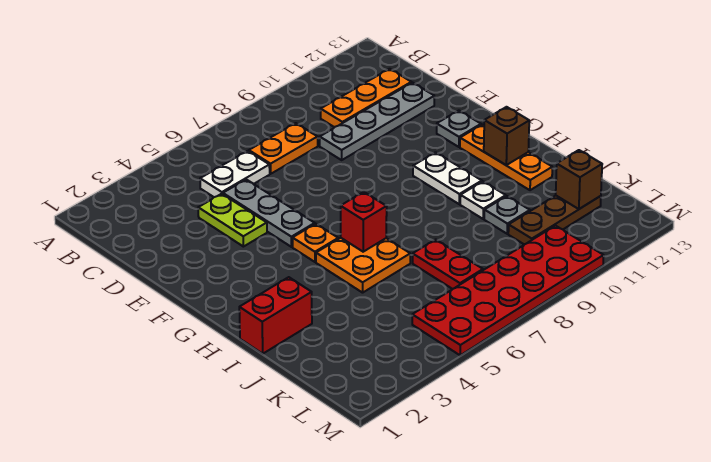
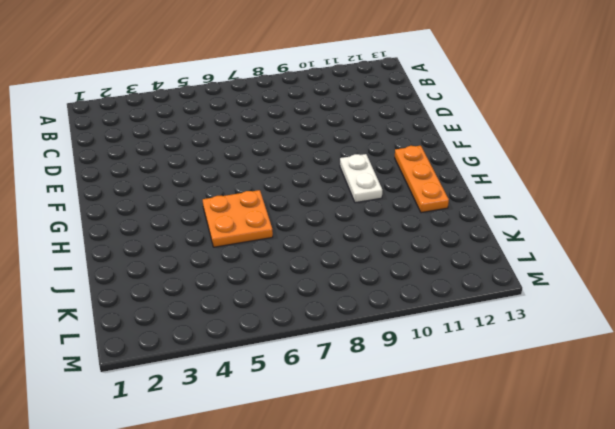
none -> white plate C5:C6 level 1
none -> orange plate C7:C8 level 1
none -> orange plate C10:C12 level 1

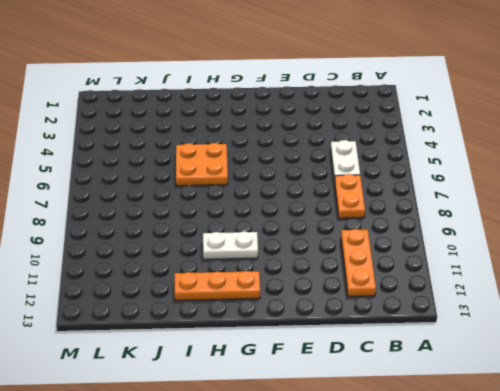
none -> lime plate D4:E4 level 1
none -> grey plate D5:F5 level 1
none -> grey plate D9:D12 level 1

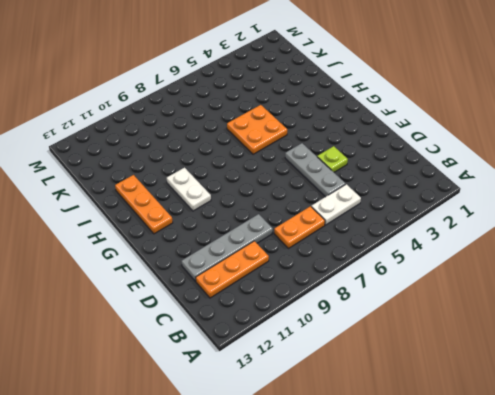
lime plate E4 level 1 -> lime plate D4:E4 level 1
none -> grey plate F12 level 1
none -> orange plate G5 level 1
none -> red brick I1:I2 level 1

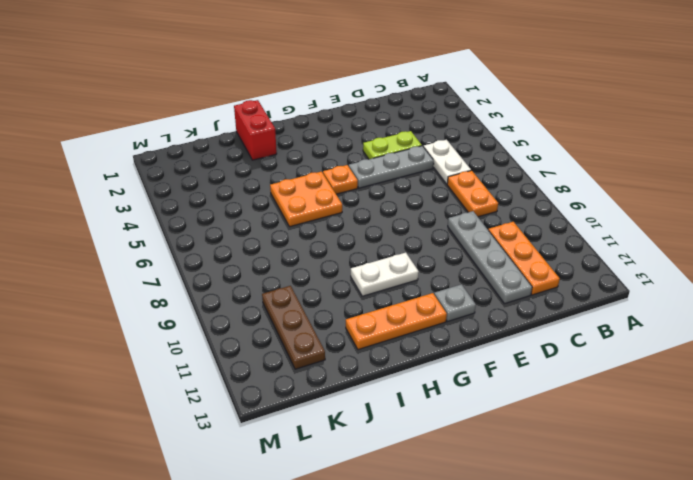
none -> white plate I10 level 1
none -> red plate J7:K7 level 1
none -> grey plate J10 level 1

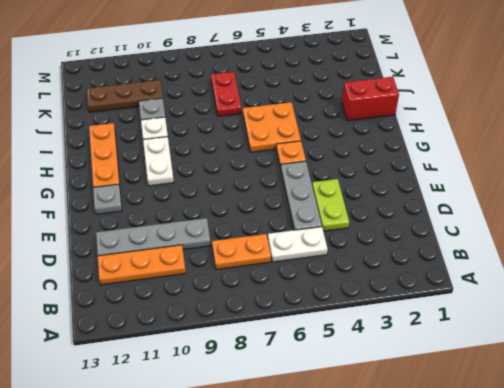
none -> red plate L5:M10 level 1
none -> red brick H6 level 2
none -> brown brick H12 level 2

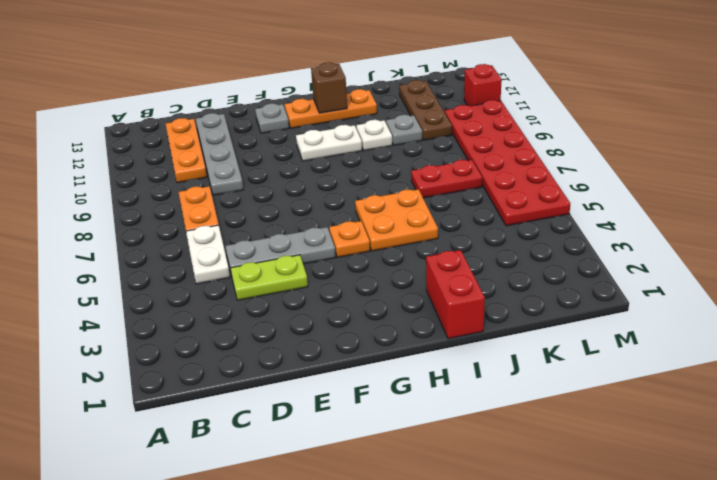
red brick M11 level 1 -> red brick H6 level 2
none -> brown brick K12 level 2

